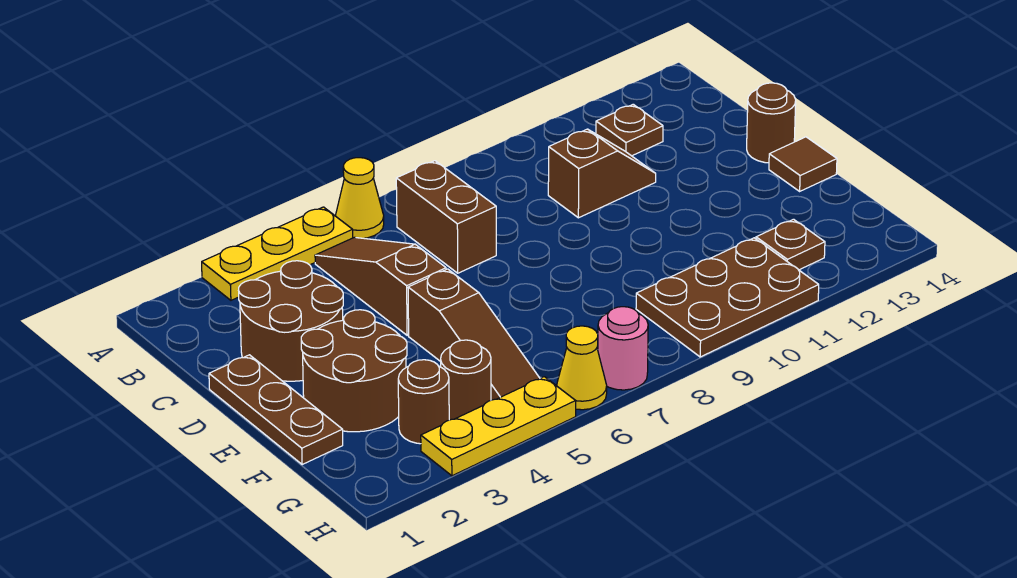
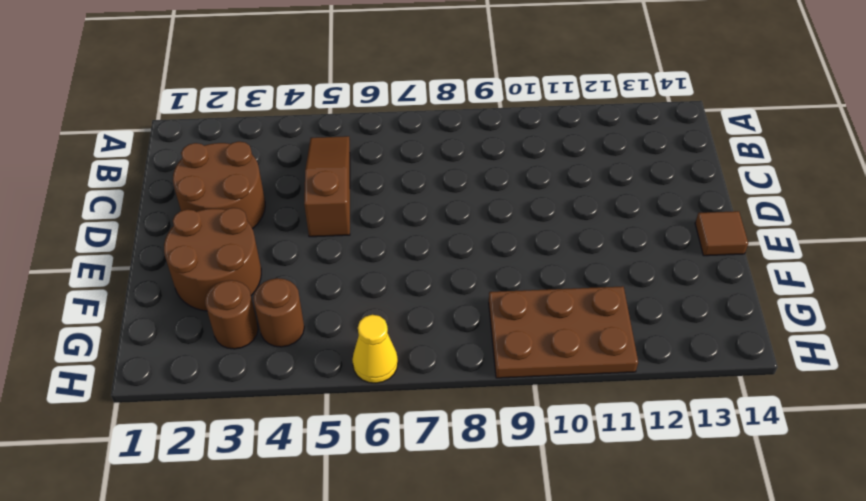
none -> yellow plate A3:A5 level 1
none -> yellow cone A6 level 1
none -> brown brick B7:C7 level 1

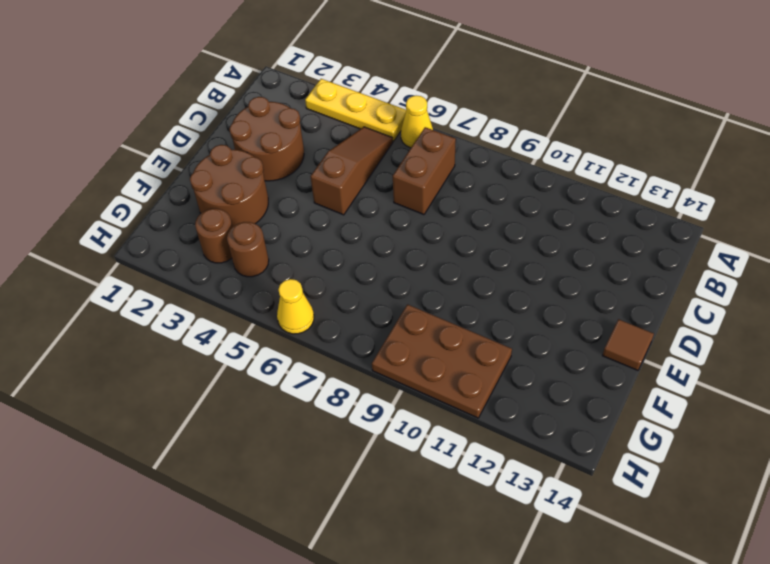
none -> brown plate B12 level 1
none -> brown slope C10:C11 level 1 top 10
none -> brown plate D1:F1 level 1

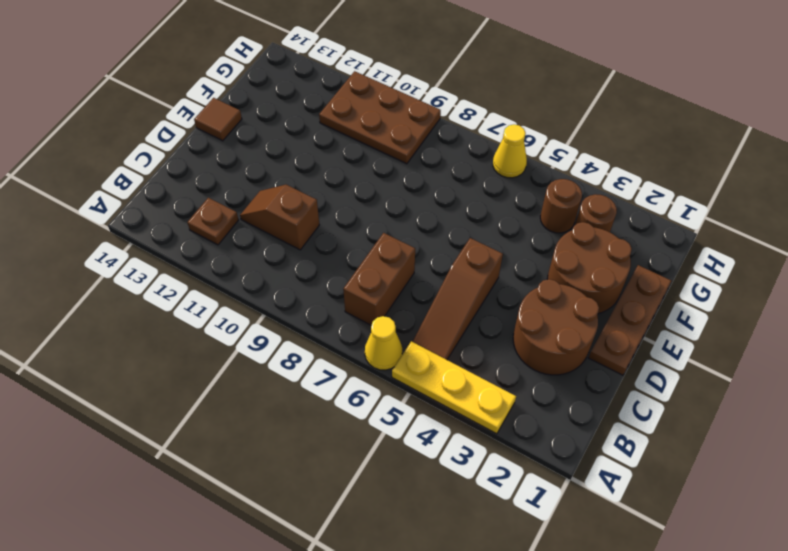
none -> brown round brick D14 level 1
none -> brown slope E5:G5 level 1 top E
none -> brown plate G12 level 1

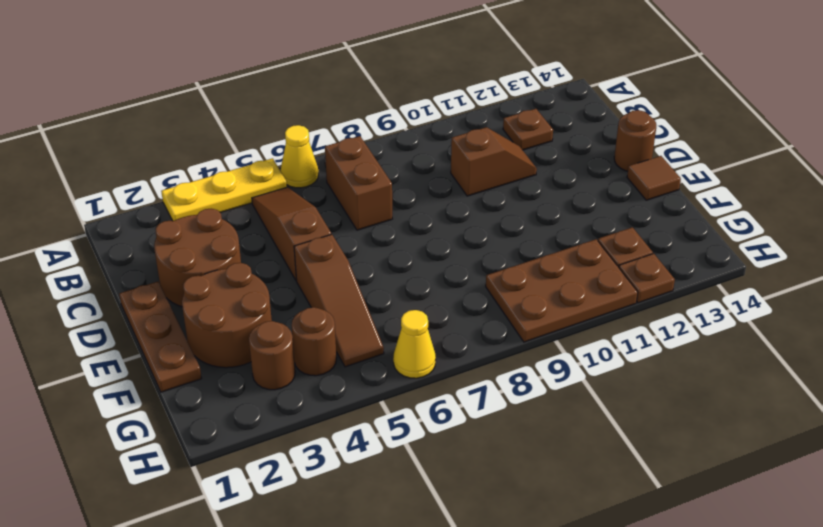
brown plate H12 level 1 -> none
none -> yellow plate H3:H5 level 1
none -> pink round brick H7 level 1

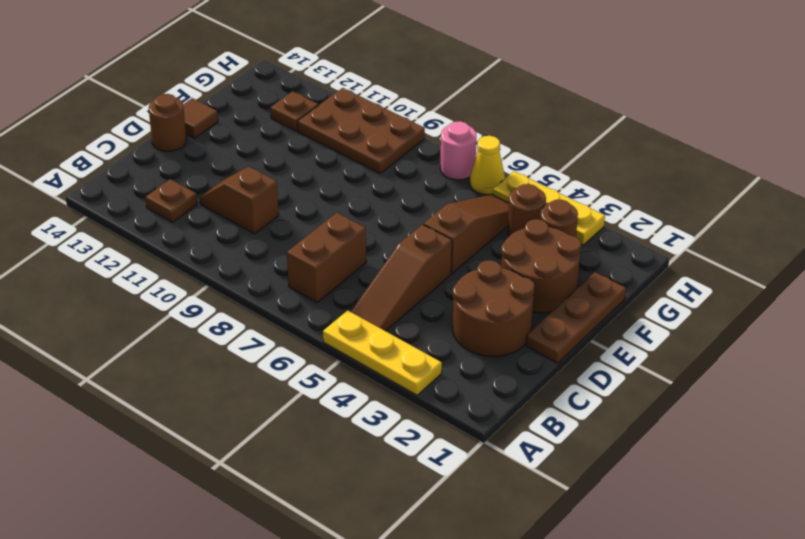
none -> yellow cone A6 level 1

